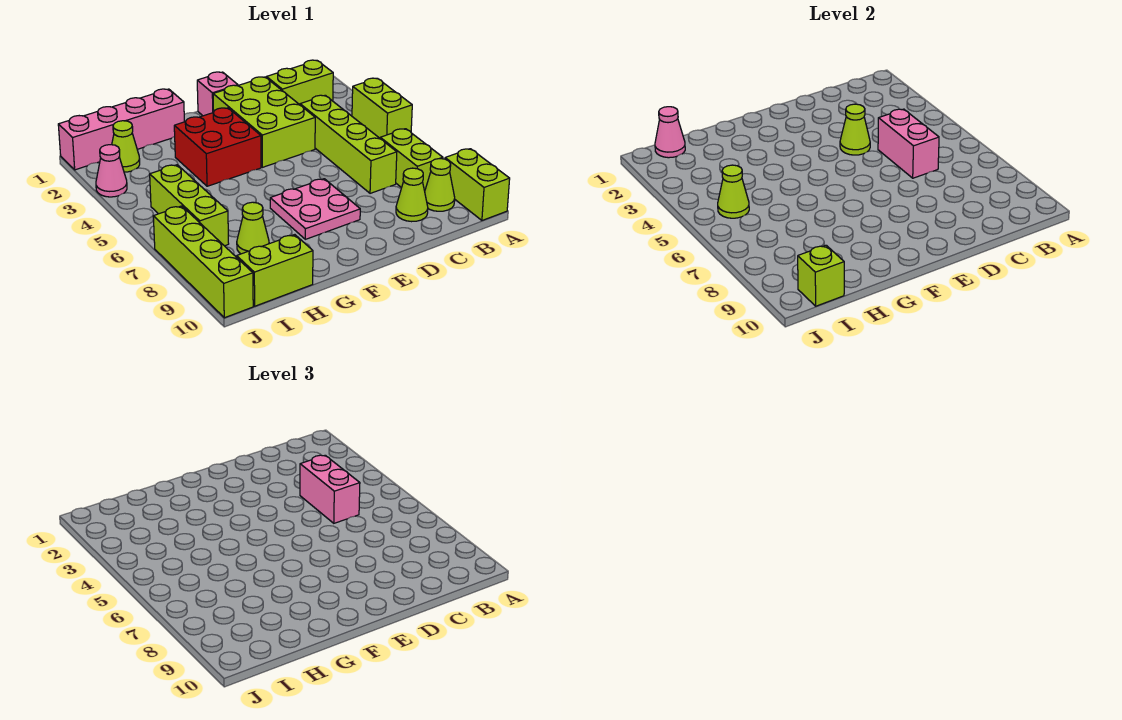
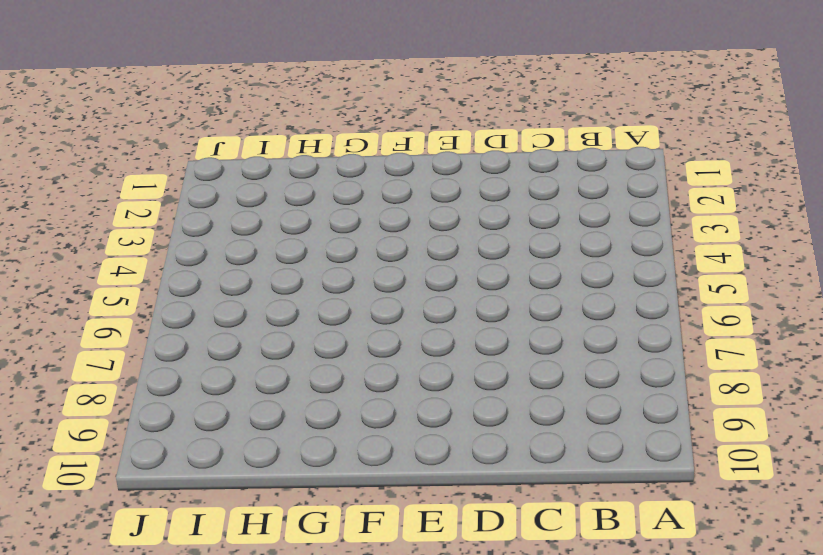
none -> lime brick A4:A5 level 1
none -> lime brick A9:A10 level 1
none -> lime brick B2:C2 level 1

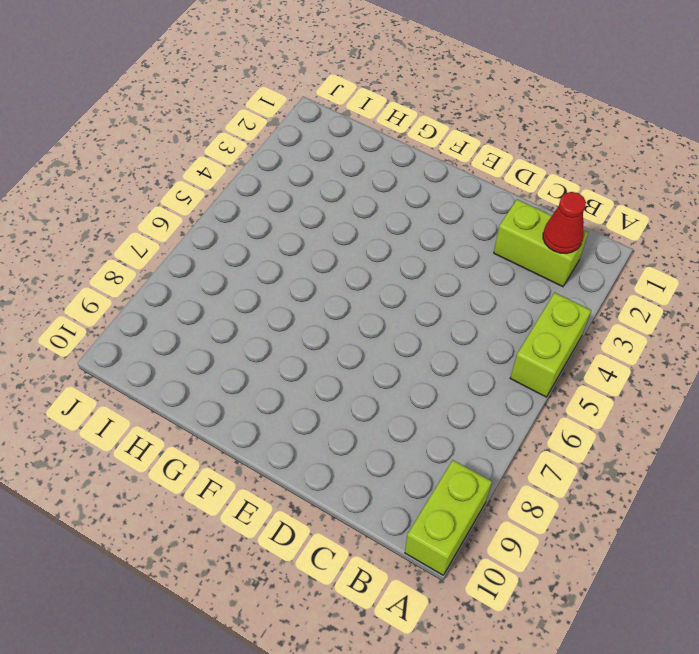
red cone B2 level 2 -> none
none -> lime brick B7:B8 level 1
none -> lime cone B9 level 1
none -> lime brick C4:C7 level 1

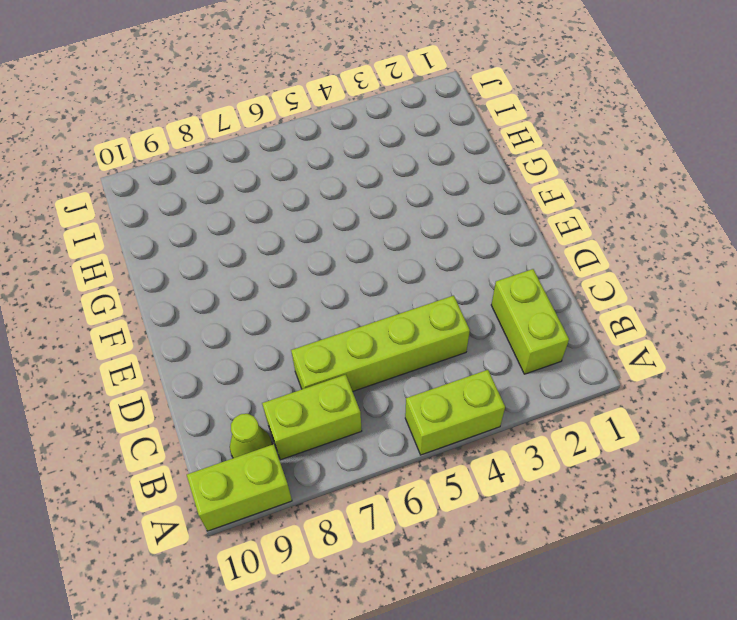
none -> lime cone C9 level 1
none -> lime brick D2:E4 level 1
none -> pink brick E1 level 1

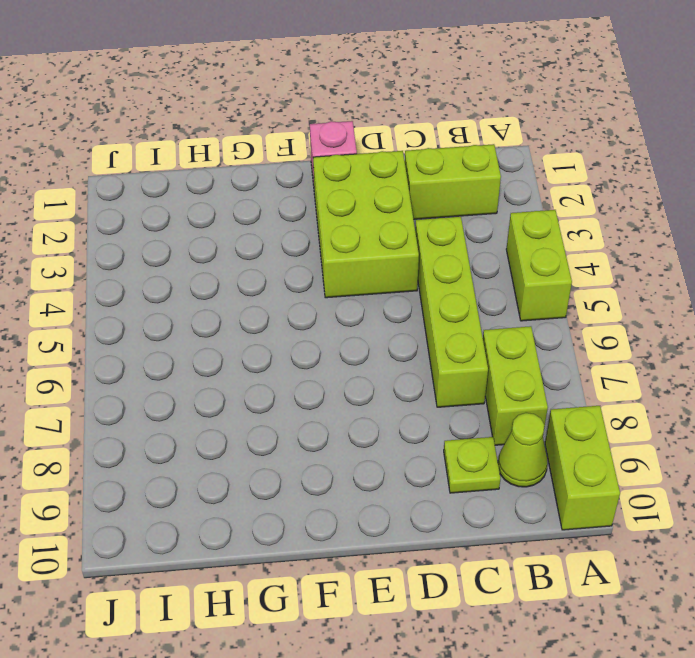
lime plate C9 level 1 -> lime cone C9 level 1
none -> pink plate E7:F8 level 1
none -> red brick F3:G4 level 1
none -> pink brick G1:J1 level 1

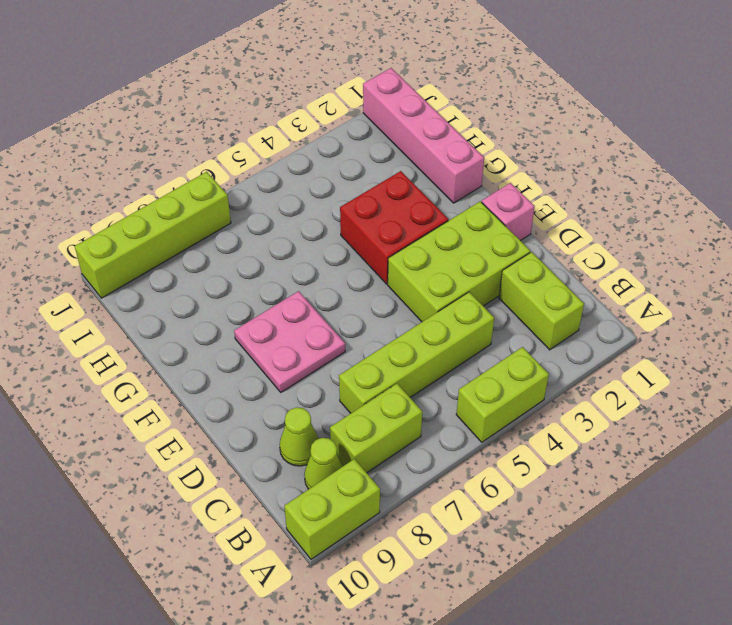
none -> lime cone H8 level 1
none -> lime brick H10:I10 level 1
none -> lime cone I2 level 1

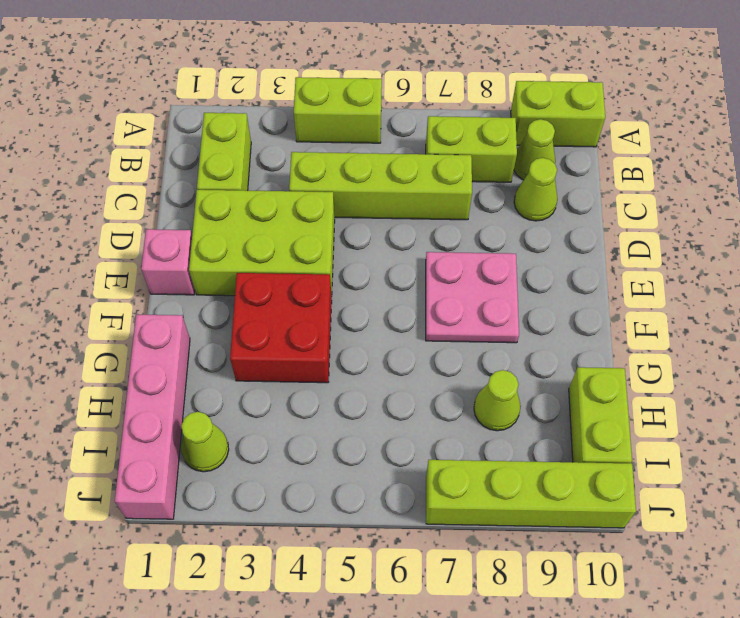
none -> lime brick I5:I7 level 1
none -> pink cone J3 level 1
none -> pink brick C5:C6 level 2

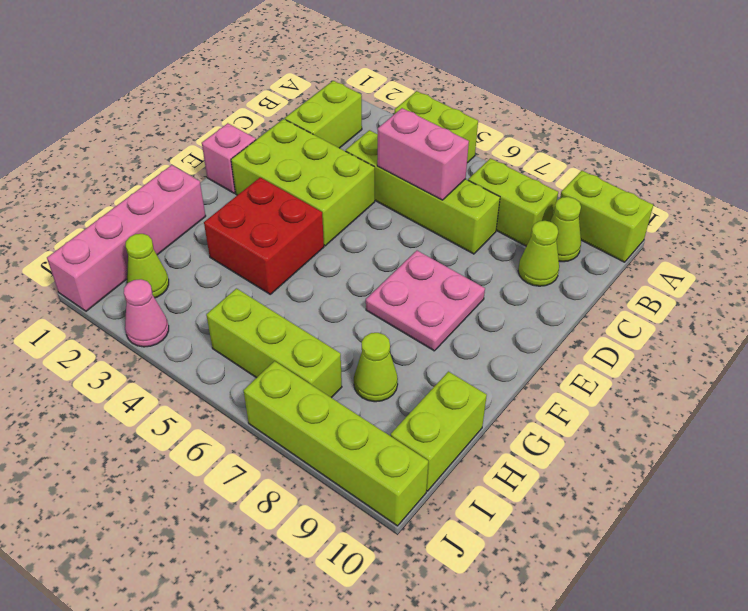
none -> lime cone D4 level 2
none -> pink cone I1 level 2
none -> lime cone I5 level 2

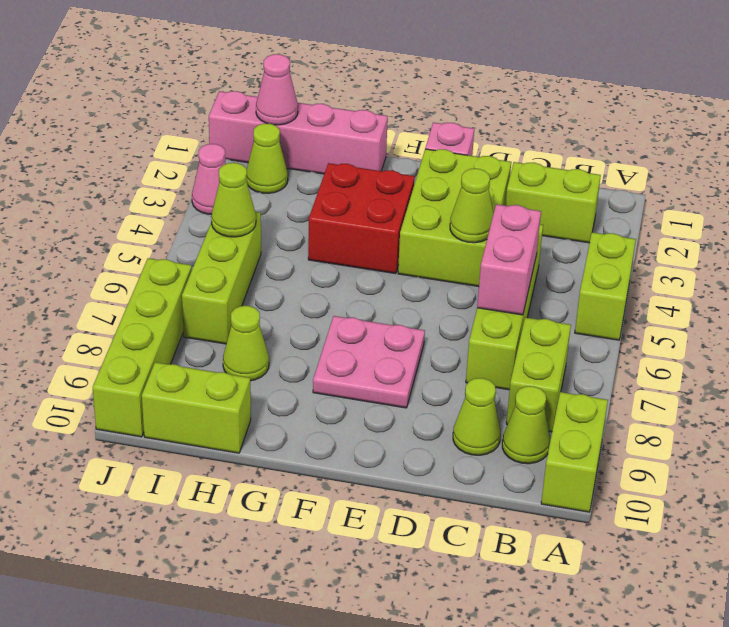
none -> lime brick I10 level 2
none -> pink brick C4:C5 level 3

